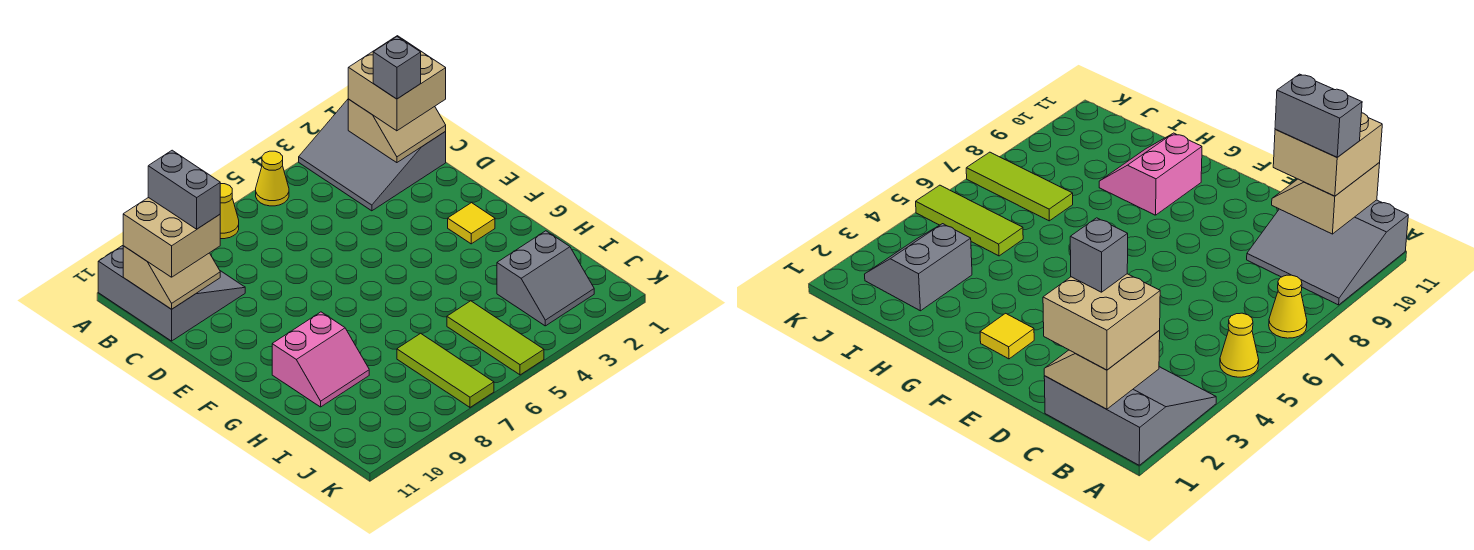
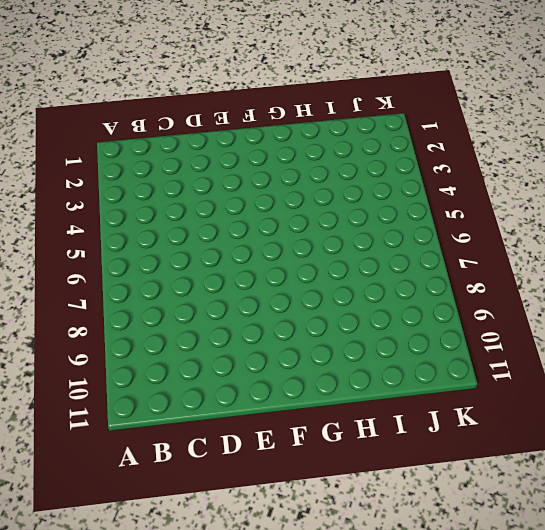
none -> grey slope A1:C3 level 1 top 1
none -> yellow cone A5 level 1
none -> yellow cone A7 level 1

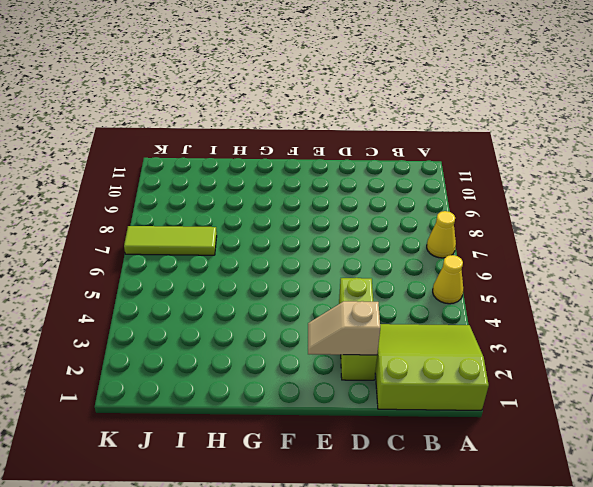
lime slope A1:C3 level 1 top 1 -> grey slope A1:C3 level 1 top 1
lime brick D2:D4 level 1 -> none
tan slope D2:E2 level 2 top D -> none
none -> grey slope A9:C11 level 1 top 11
none -> yellow tile F2 level 1
none -> pink slope G9:H10 level 1 top G

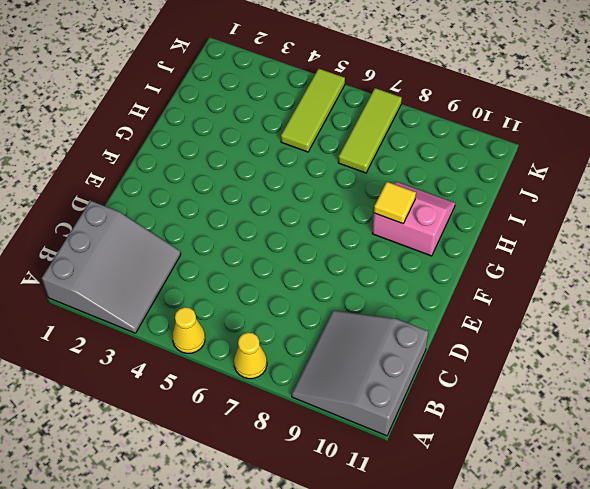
yellow tile G9 level 2 -> yellow tile F2 level 1
none -> grey slope I2:J3 level 1 top I
none -> tan slope B1:C2 level 2 top B
none -> tan slope B10:C11 level 2 top B

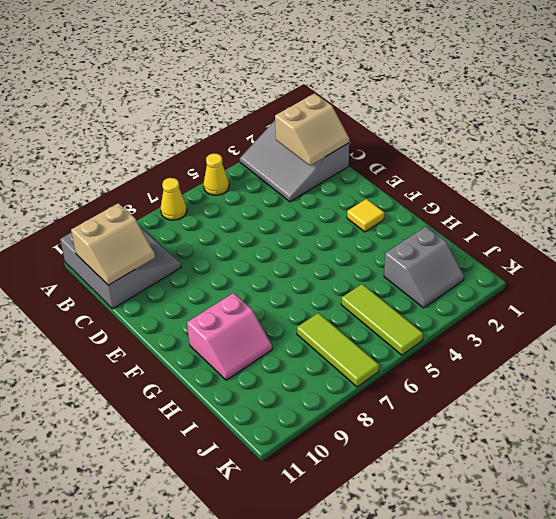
none -> tan brick B1:C2 level 3
none -> tan brick B10:C11 level 3
none -> grey brick B10:C10 level 4

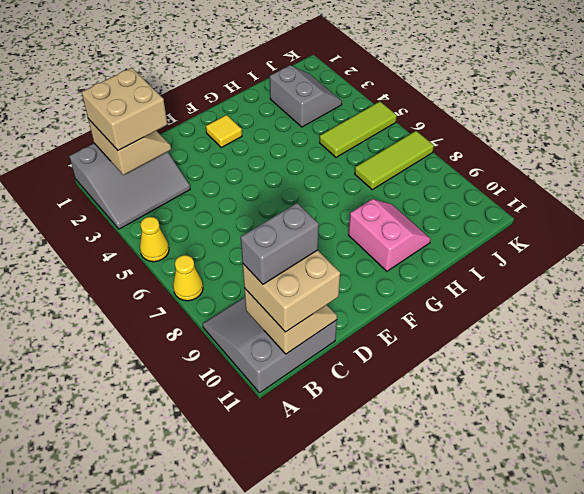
none -> grey brick C2 level 4

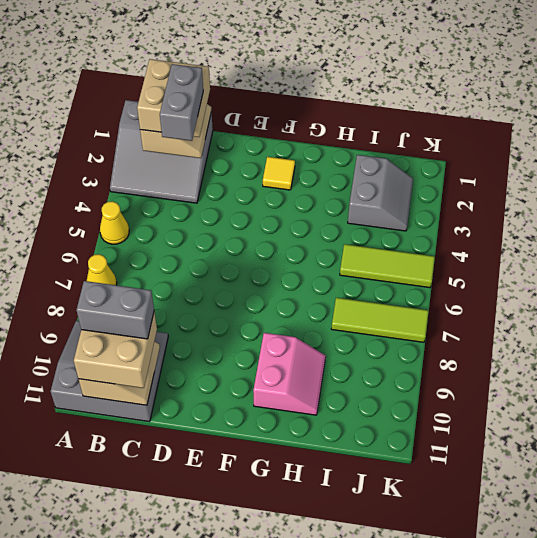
grey brick C2:C3 level 4 -> grey brick C2 level 4

